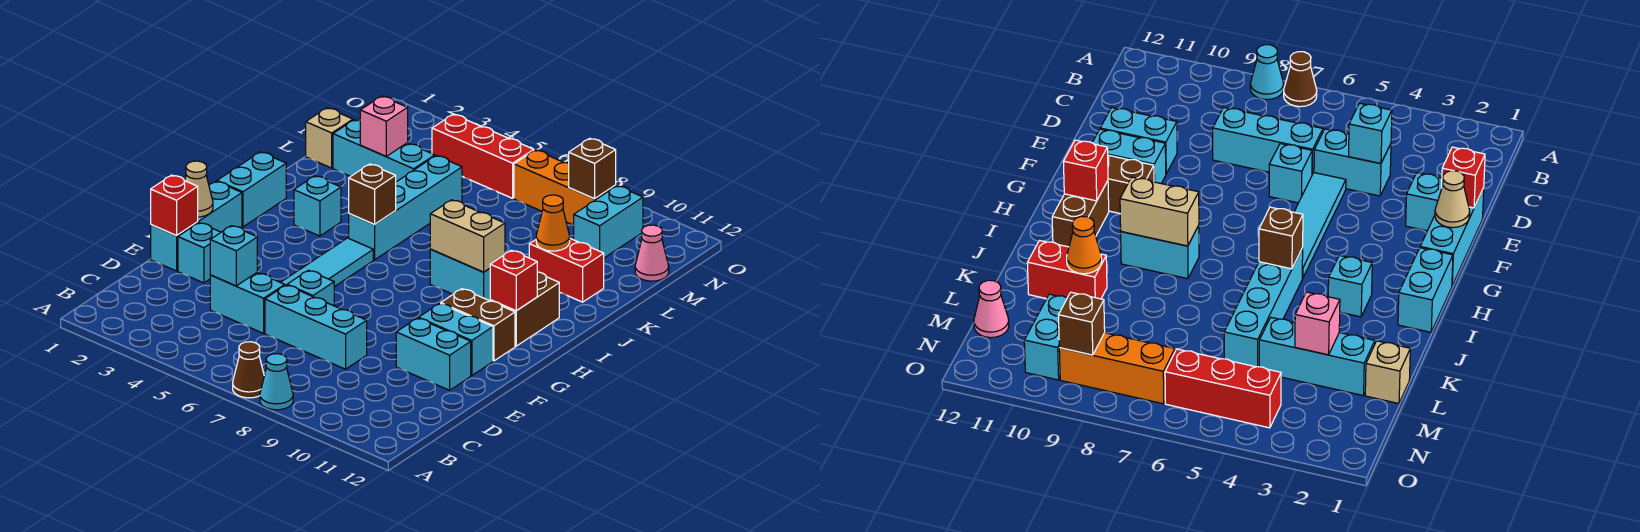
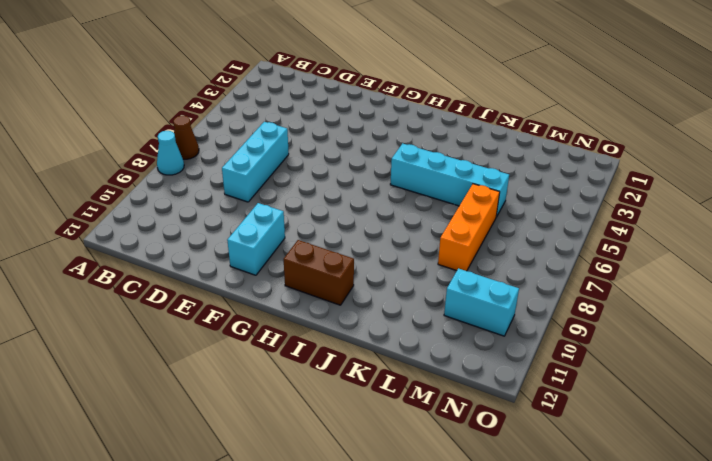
orange brick L6:L8 level 1 -> orange brick N7:N9 level 1
none -> cyan brick D4:D5 level 1
none -> cyan brick E1:G1 level 1
none -> cyan brick E2 level 1
none -> cyan tile E5:H5 level 1

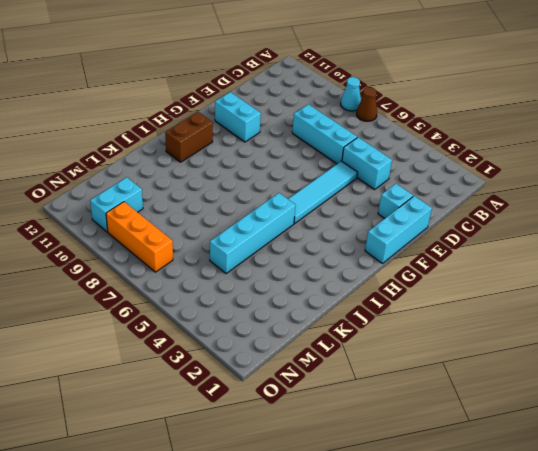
none -> cyan brick E6 level 1
none -> cyan brick E10:E11 level 1
none -> brown brick G10:G11 level 1
none -> cyan brick H1:I1 level 1

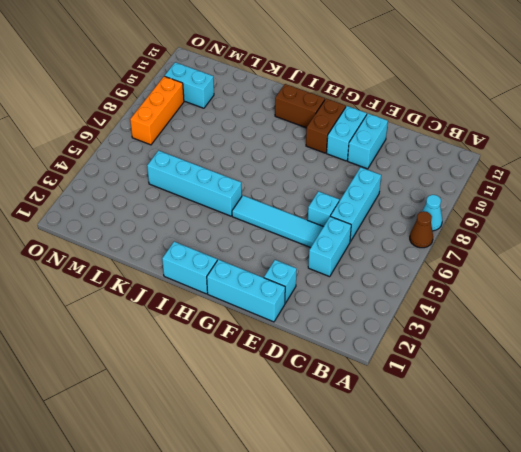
none -> cyan brick I3 level 1
none -> cyan brick I8:I9 level 1
none -> red brick K10:K11 level 1
none -> tan brick L1 level 1

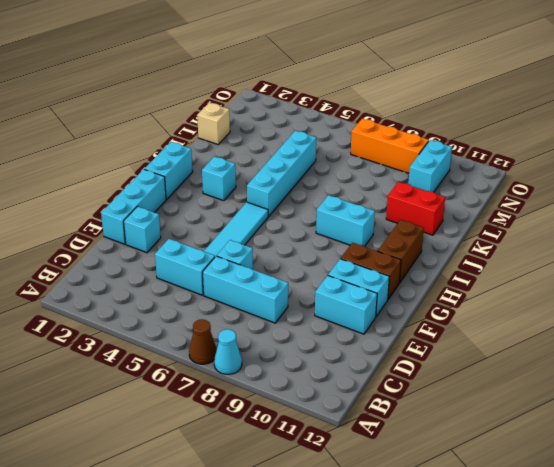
none -> cyan brick L2:L4 level 1
none -> pink cone M12 level 1
none -> red brick N4:N6 level 1
none -> cyan brick D4 level 2

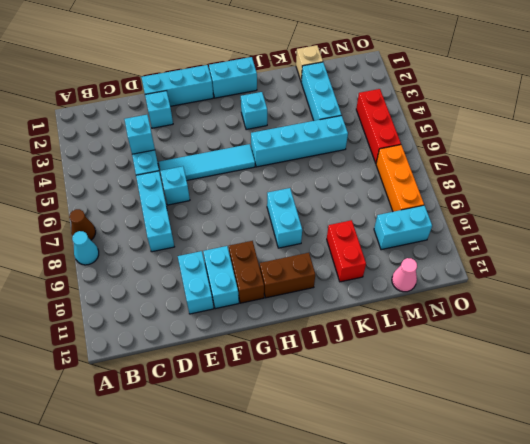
none -> red brick E1 level 2
none -> tan cone F1 level 2
none -> red brick H11 level 2
none -> brown brick I5 level 2

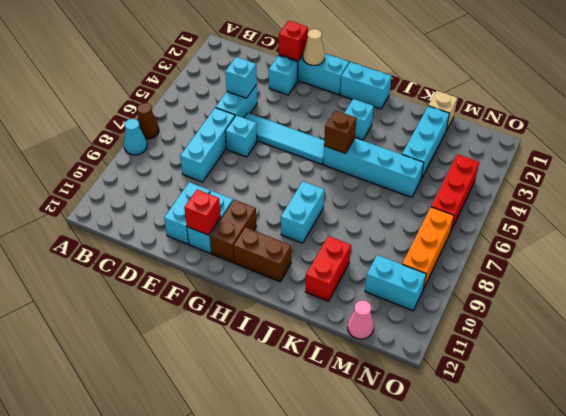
red brick F11 level 2 -> red brick H11 level 2
none -> tan brick I8:I9 level 2
none -> orange cone K10 level 2
none -> pink brick L3 level 2
none -> brown brick N9 level 2

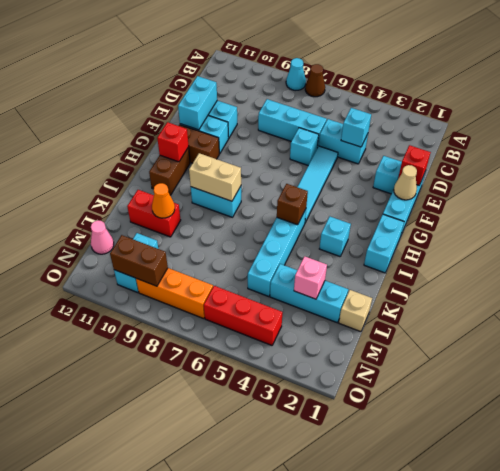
cyan brick E11:F11 level 2 -> none
brown brick N9:N10 level 2 -> brown brick N9 level 2

